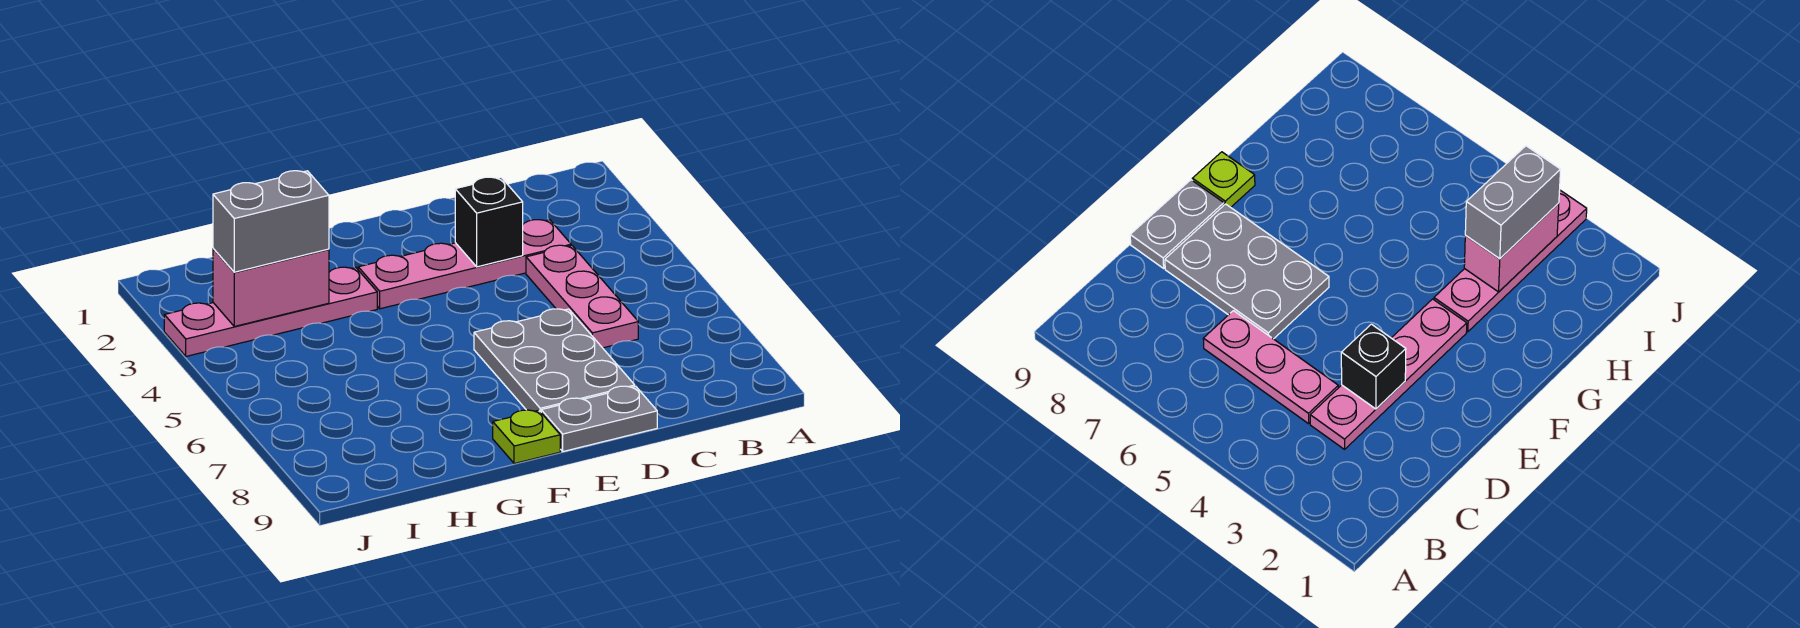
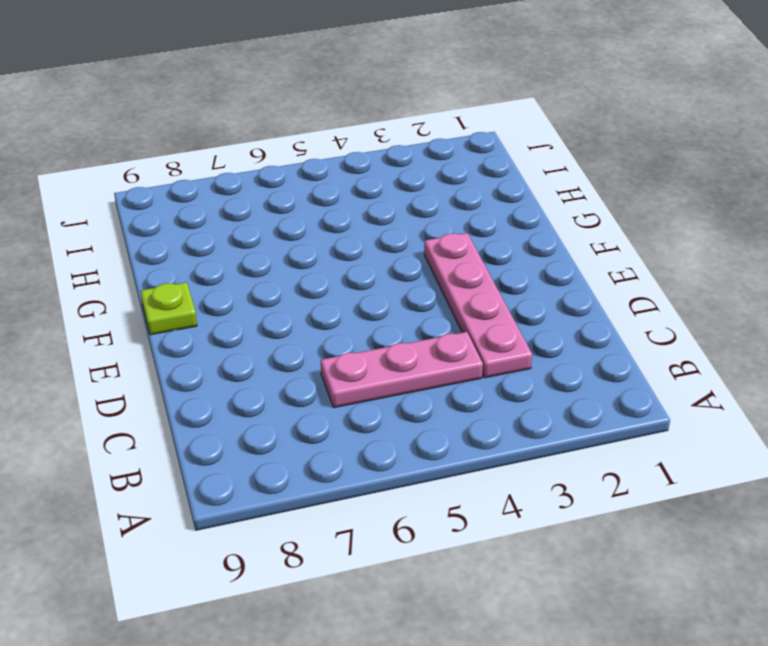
none -> grey plate D6:E8 level 1
none -> grey plate D9:E9 level 1

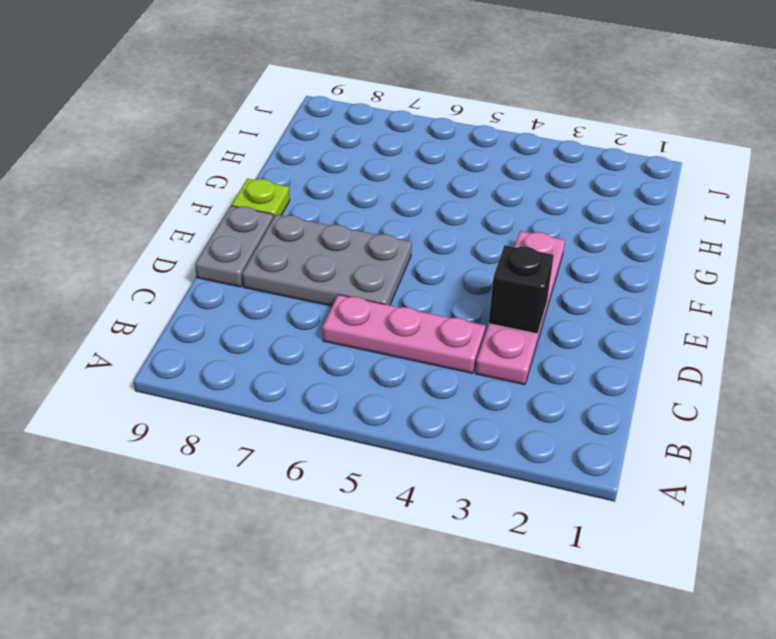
none -> pink plate G3:J3 level 1
none -> pink brick H3:I3 level 2

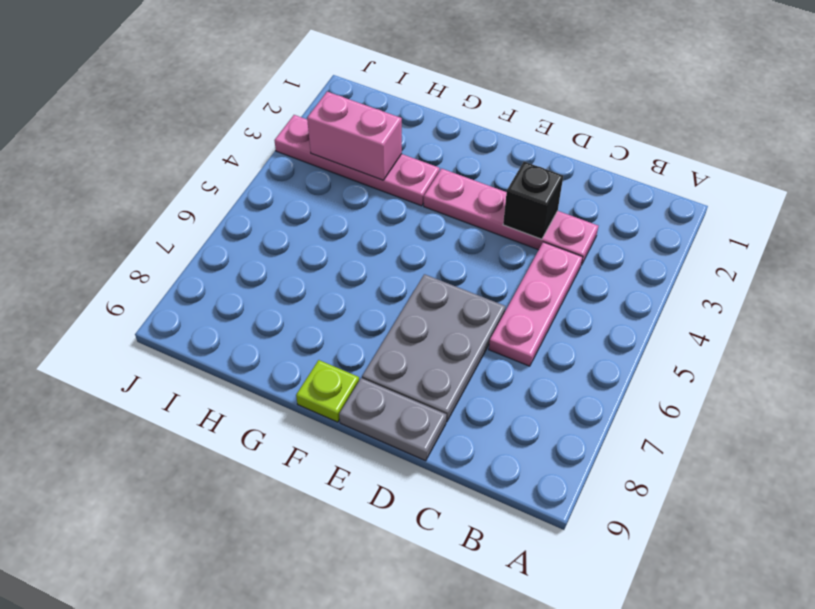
none -> grey brick H3:I3 level 3

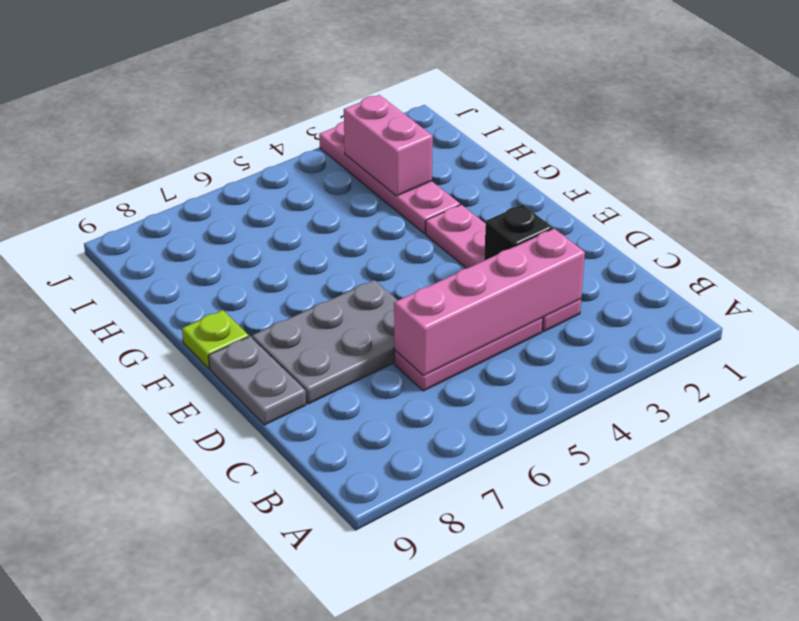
pink brick C3:C6 level 2 -> none
none -> grey brick H3:I3 level 3

